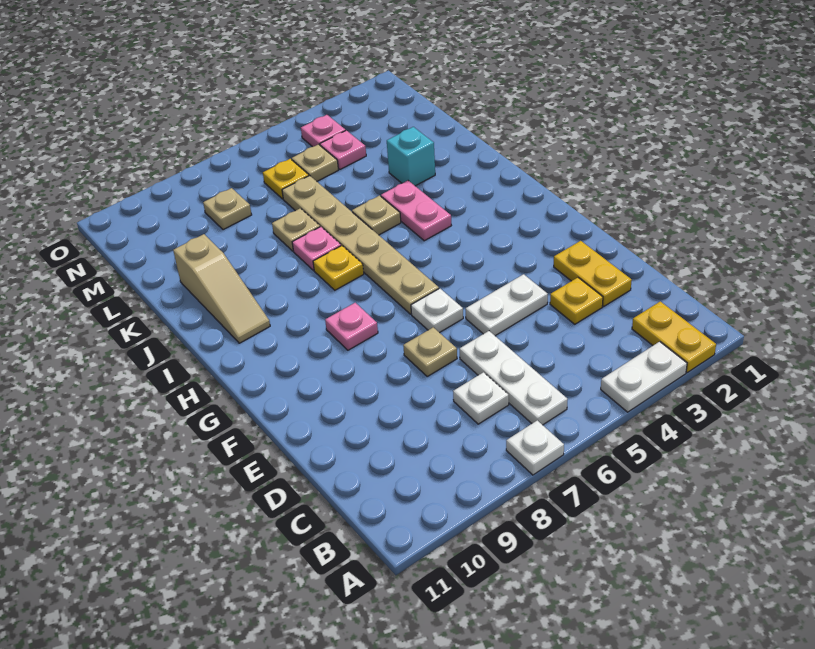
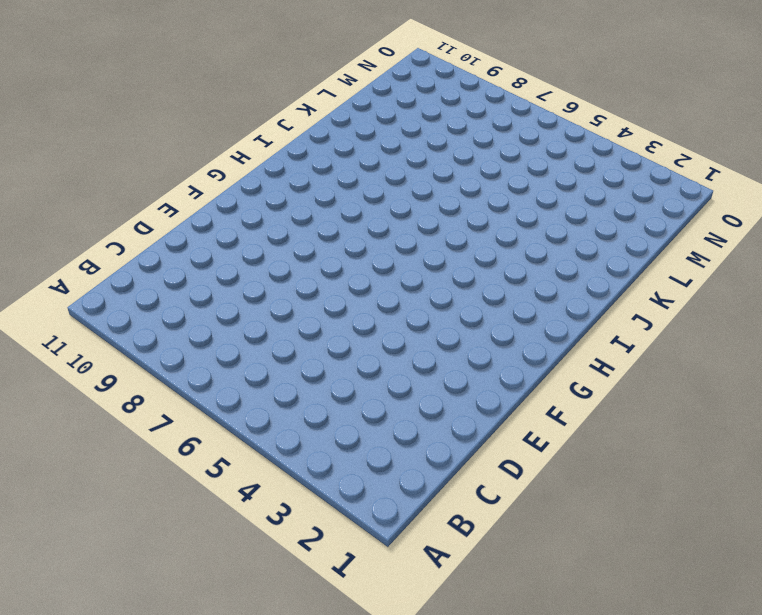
none -> yellow plate A2:B2 level 1
none -> white plate A3:A4 level 1
none -> white plate A7 level 1

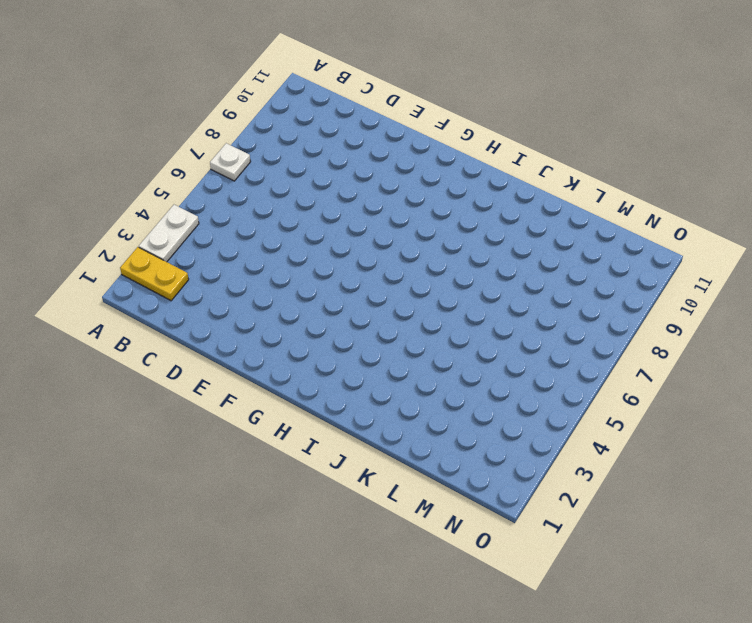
none -> white plate B6:D6 level 1
none -> white plate C7 level 1
none -> yellow plate D2:E2 level 1

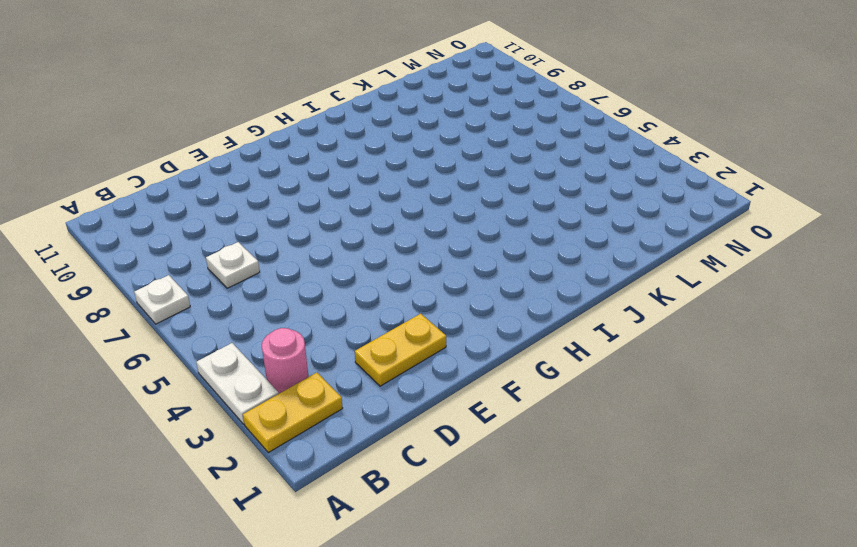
pink round brick B3 level 1 -> none
none -> white plate B6:D6 level 1
none -> yellow plate D3 level 1
none -> white plate E4:E5 level 1

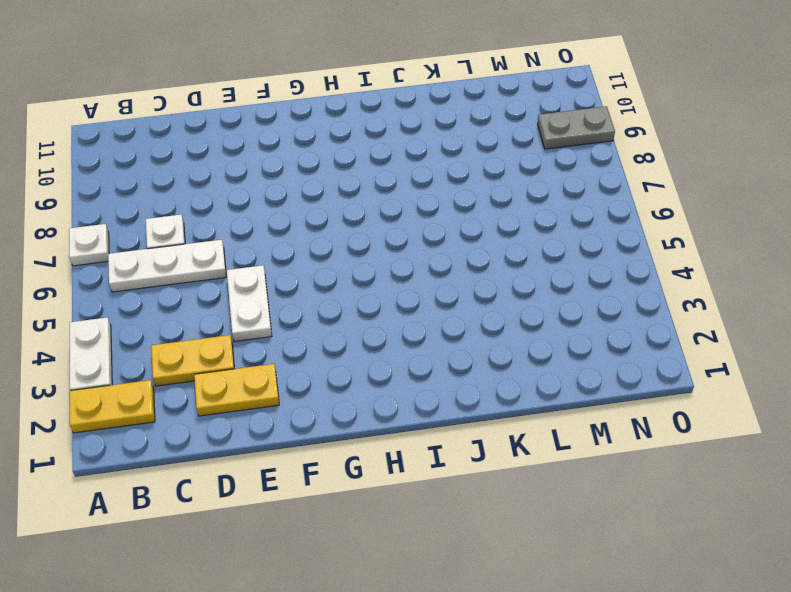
yellow plate C3:D3 level 1 -> yellow plate D3 level 1
grey plate N9:O9 level 1 -> none
none -> tan plate E7 level 1
none -> white plate F6 level 1
none -> tan plate G6:L6 level 1

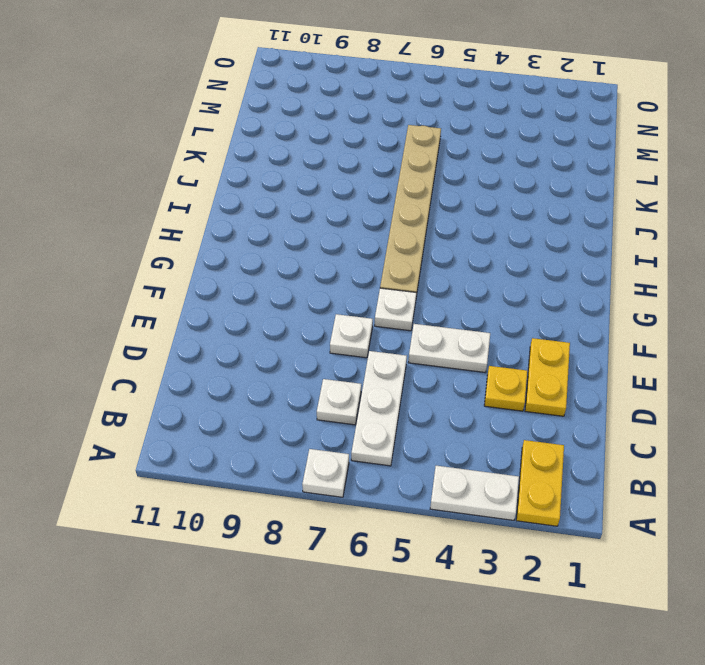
white plate E7 level 1 -> tan plate E7 level 1
none -> pink plate G8 level 1
none -> pink plate I4:J4 level 1
none -> yellow plate I7 level 1

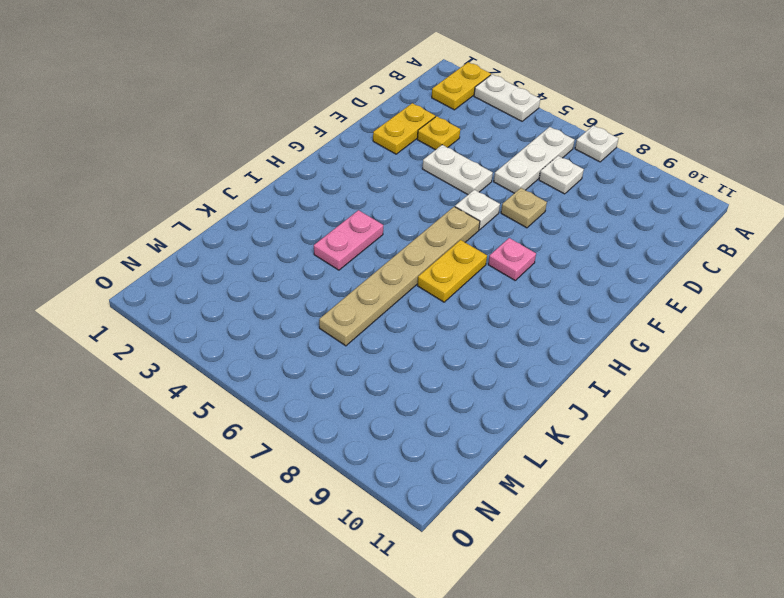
yellow plate H7:I7 level 1 -> yellow plate I7 level 1
none -> tan slope I10:K10 level 1 top K
none -> tan plate J5 level 1
none -> pink plate J7 level 1

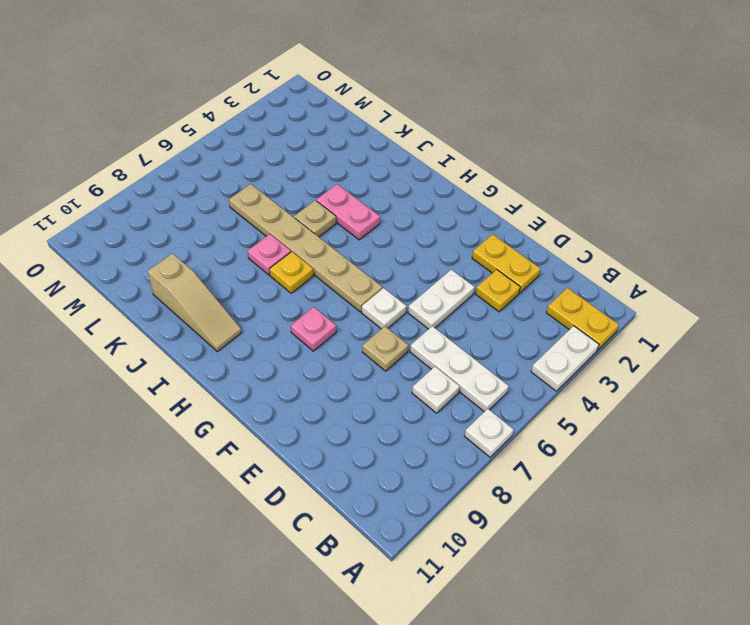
none -> cyan brick K3 level 1
none -> tan plate K7 level 1
none -> pink plate M4 level 1

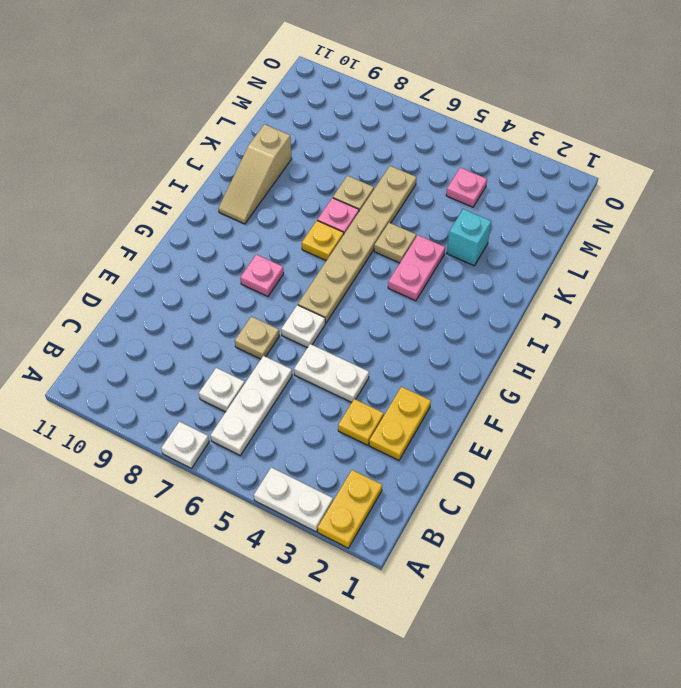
none -> tan plate M5 level 1
none -> yellow plate M6 level 1
none -> tan plate M8 level 1

